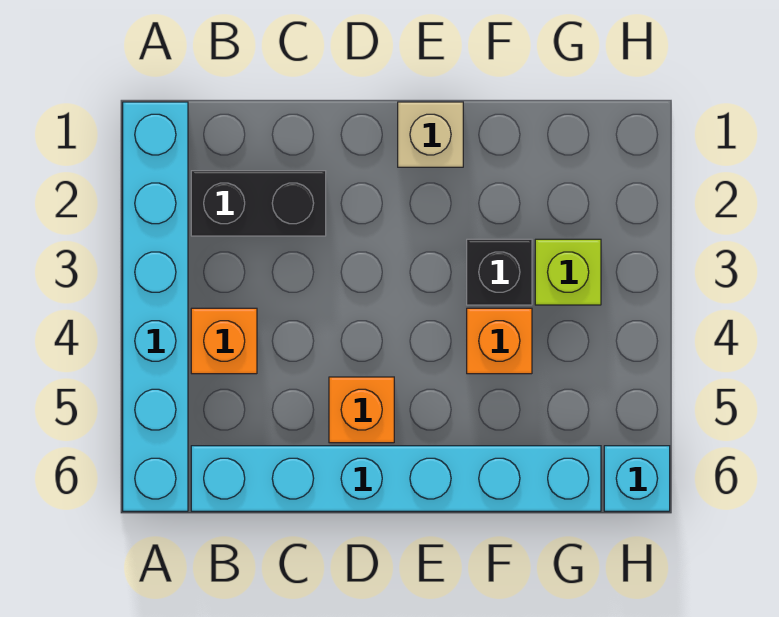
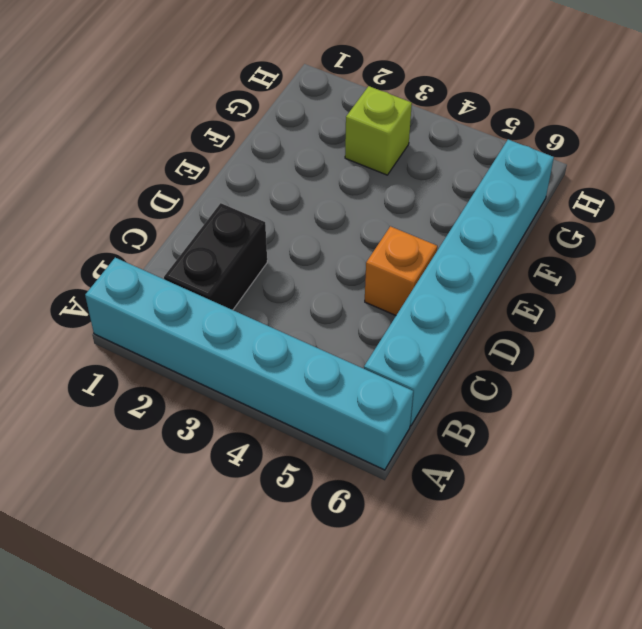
none -> orange brick B4 level 1
none -> tan brick E1 level 1

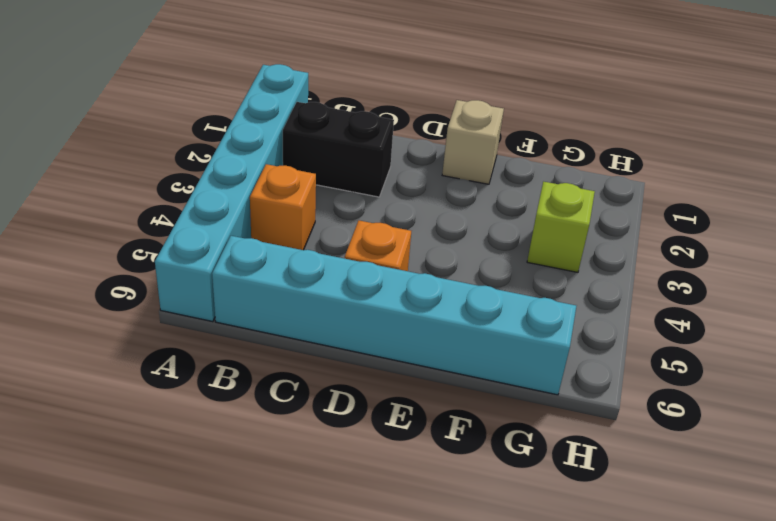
none -> black brick F3 level 1
none -> orange brick F4 level 1

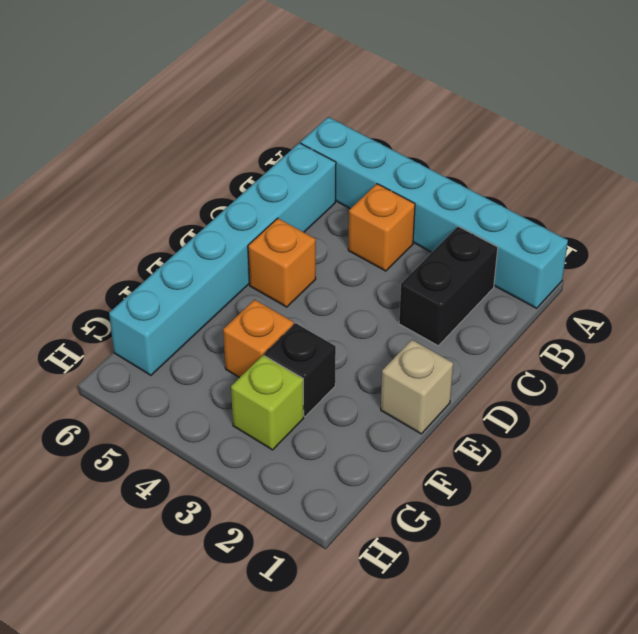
none -> cyan brick H6 level 1

